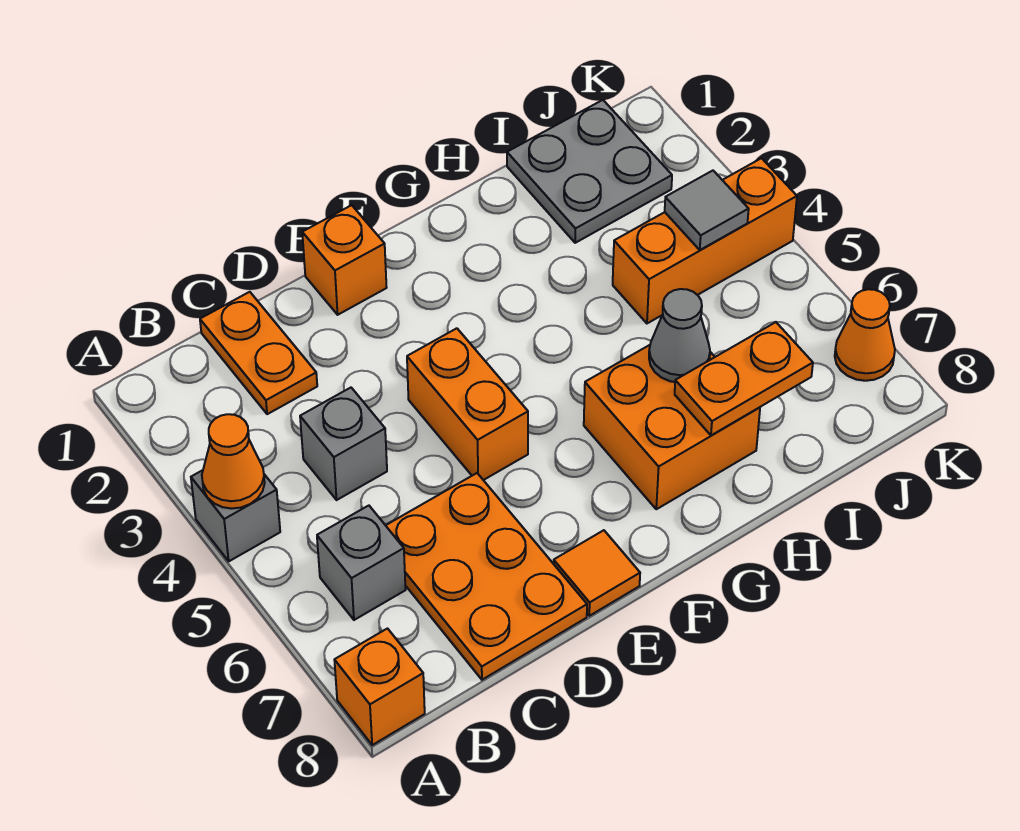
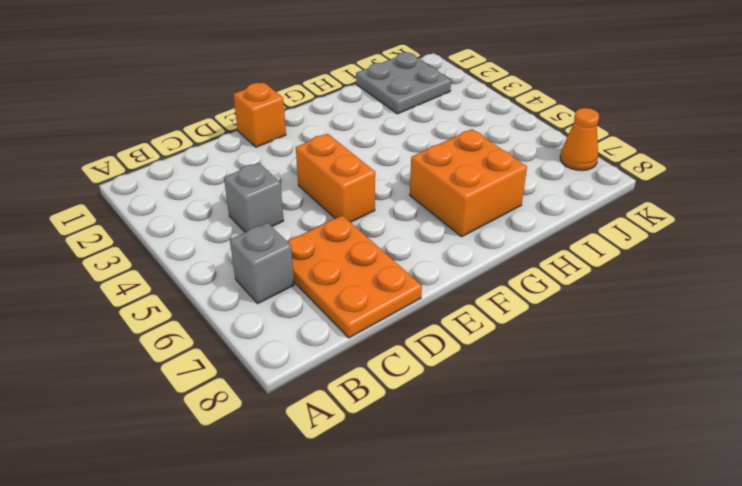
none -> grey brick A4 level 1
none -> orange brick A8 level 1
none -> orange plate C1:C2 level 1

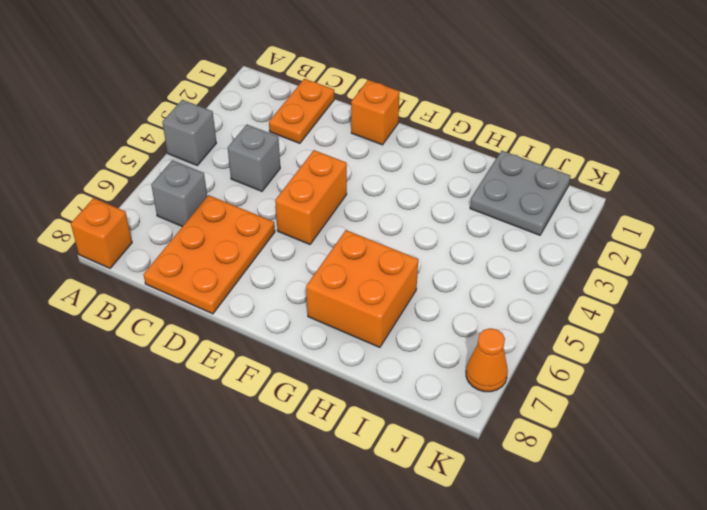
none -> orange tile E8 level 1
none -> orange brick I4:K4 level 1
none -> orange cone A4 level 2

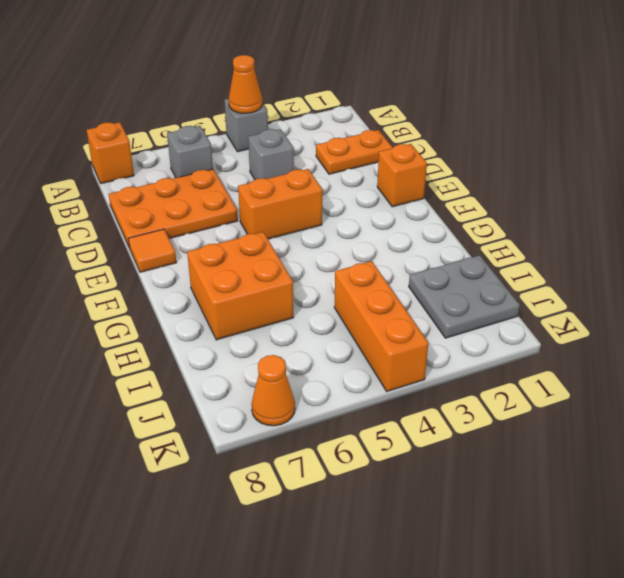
none -> grey cone H6 level 2
none -> orange plate H7:I7 level 2
none -> grey tile J4 level 2

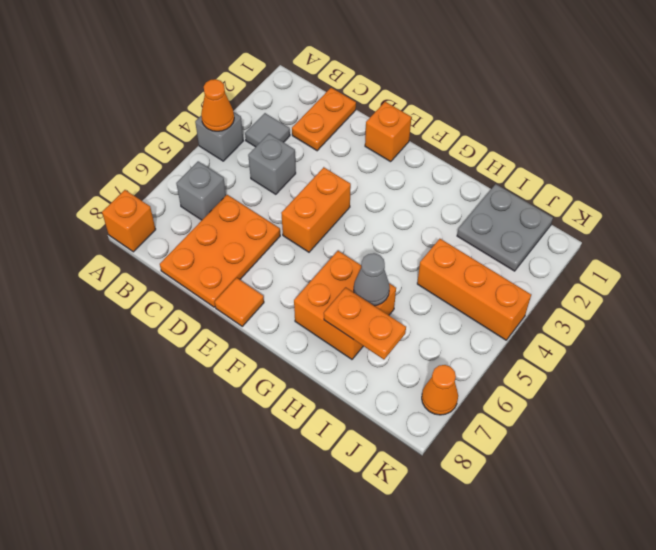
grey tile B3 level 1 -> grey tile J4 level 2

